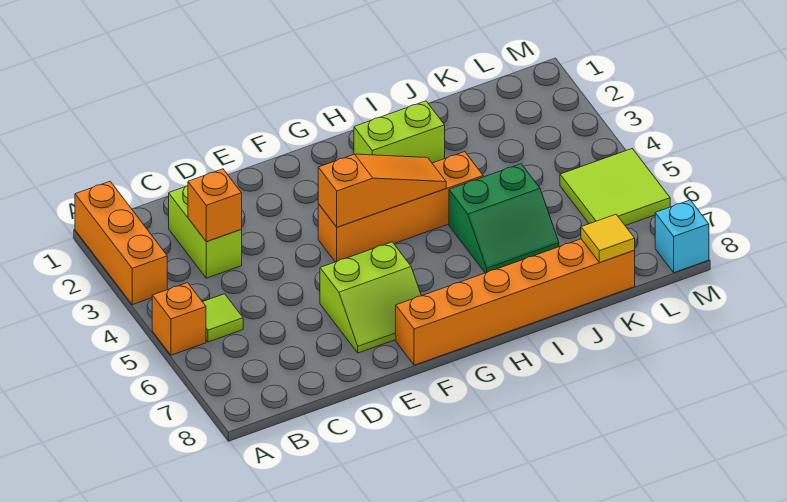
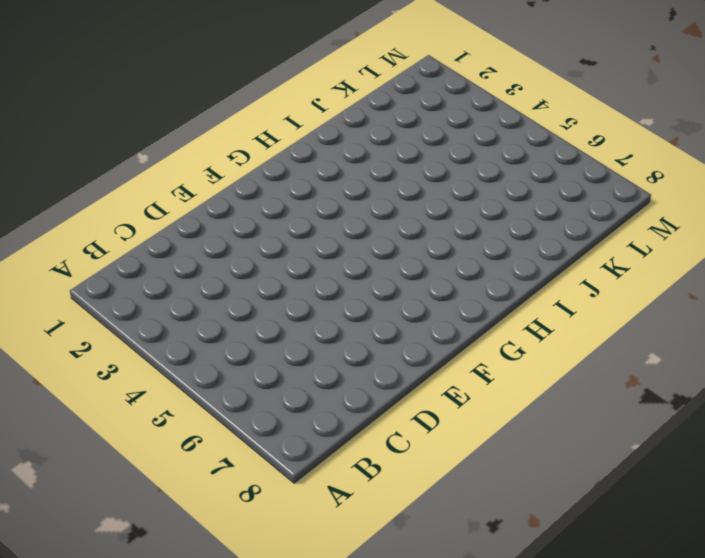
none -> orange brick A1:A3 level 1
none -> orange brick A5 level 1
none -> lime tile B5 level 1

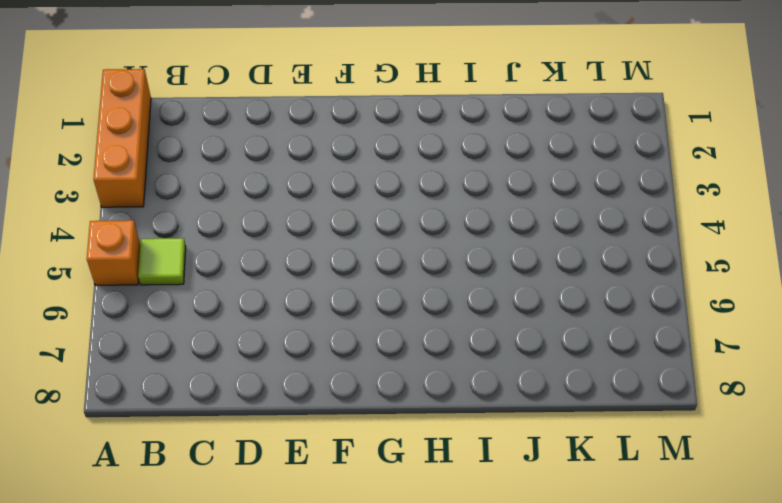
none -> lime brick C2:C3 level 1
none -> lime slope E6:F7 level 1 top 6
none -> orange brick F4:I4 level 1

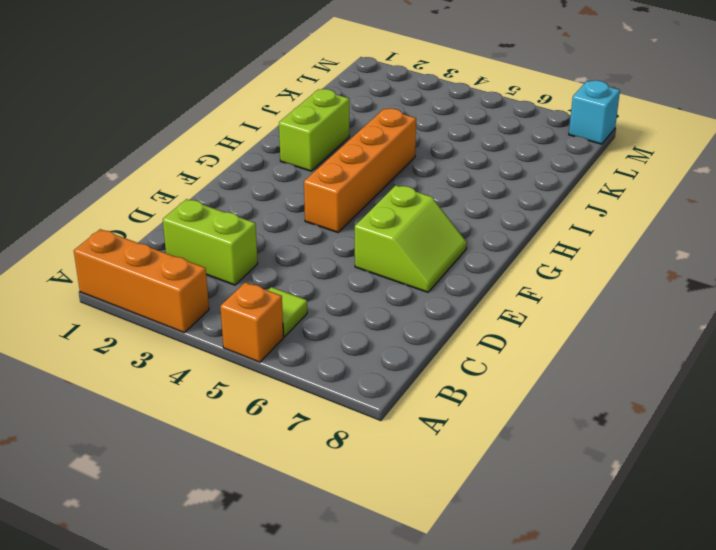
none -> orange brick F8:K8 level 1
none -> green slope I5:J6 level 1 top 5
none -> lime tile L5:M6 level 1

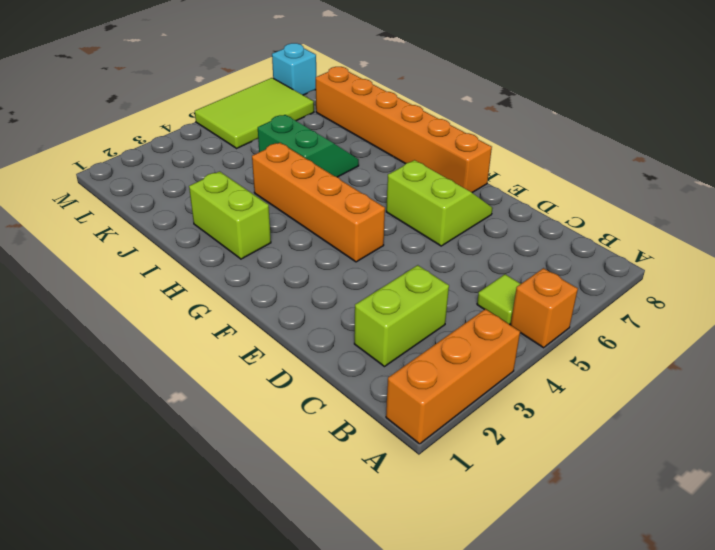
lime tile L5:M7 level 1 -> lime tile L5:M6 level 1
none -> orange brick C3 level 2
none -> orange slope F4:H4 level 2 top F
none -> yellow tile K8 level 2

